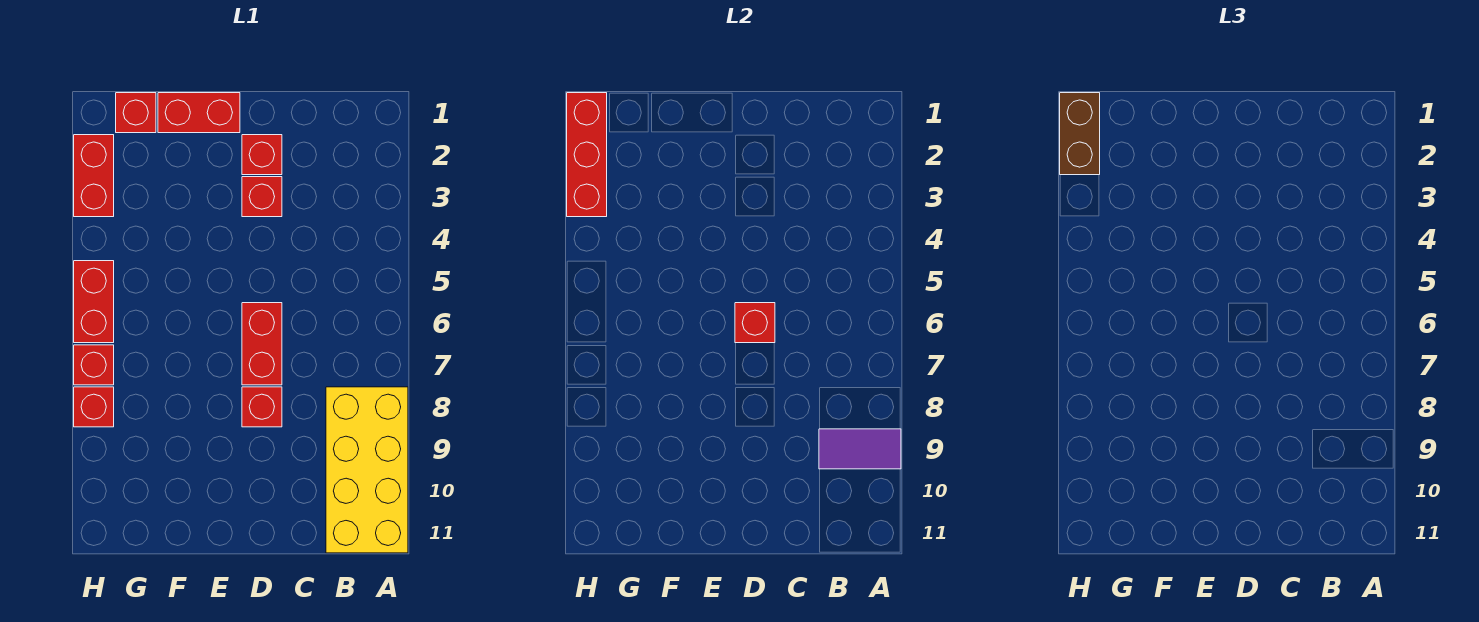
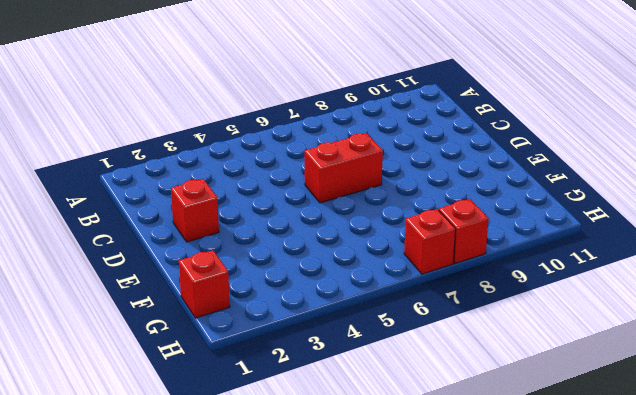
none -> yellow brick A8:B11 level 1
none -> red brick D3 level 1
none -> red brick D8 level 1

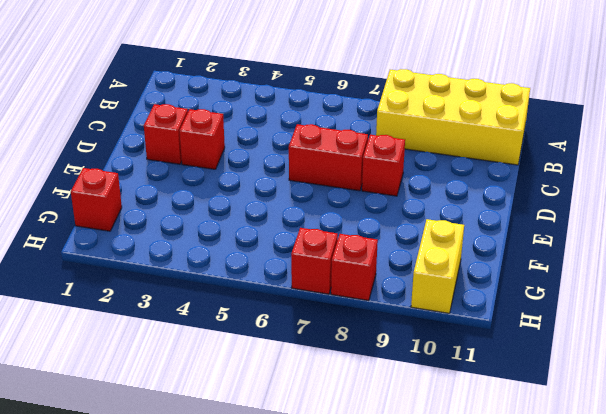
yellow brick G10:H10 level 1 -> none
none -> red brick E1:F1 level 1
none -> red brick H2:H3 level 1
none -> red brick H5:H6 level 1

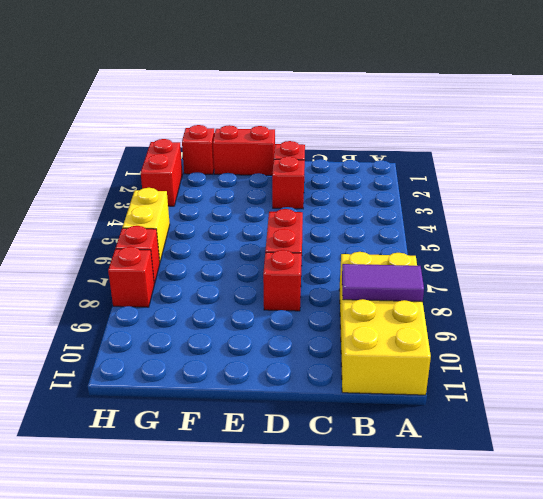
yellow brick H5:H6 level 1 -> red brick H5:H6 level 1
none -> red brick D6 level 2
none -> red brick H1:H3 level 2
none -> brown brick H1:H2 level 3

